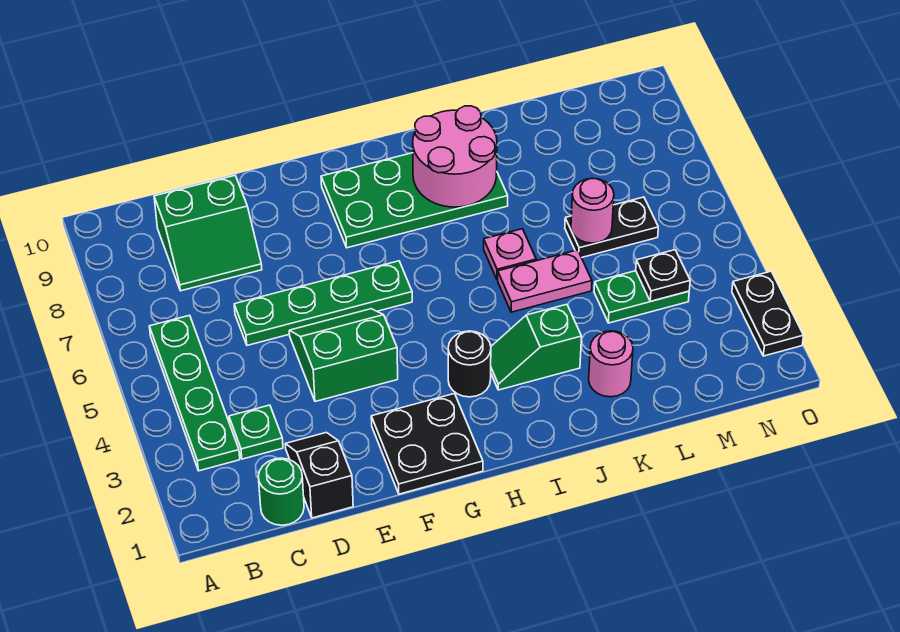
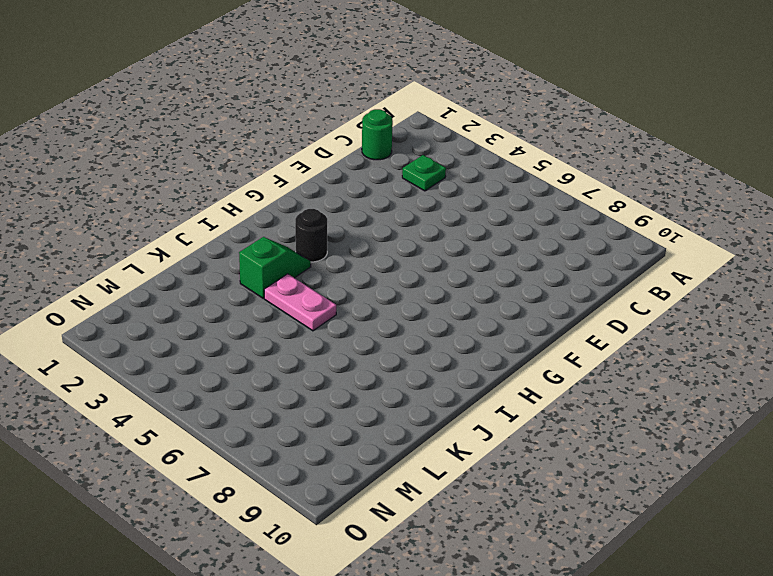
pink plate J4:J5 level 1 -> pink plate J5:K5 level 1
none -> green plate B3:B6 level 1
none -> green slope C8:D9 level 1 top 9
none -> black slope D1:D2 level 1 top 1

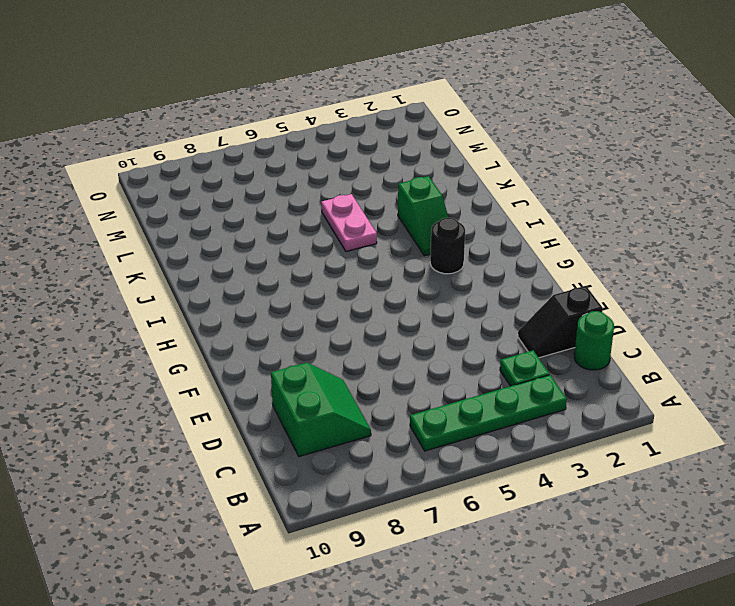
none -> green plate D6:G6 level 1
none -> green slope E4:F5 level 1 top 4
none -> black plate F1:G2 level 1

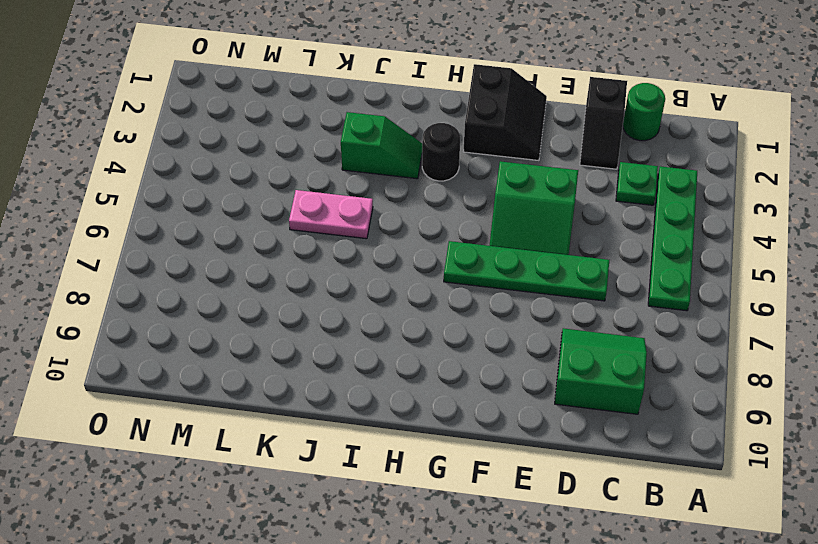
black slope F1:G2 level 1 top G -> black plate F1:G2 level 1
none -> green plate G8:J9 level 1
none -> pink plate J6 level 1
none -> pink round brick K2 level 1

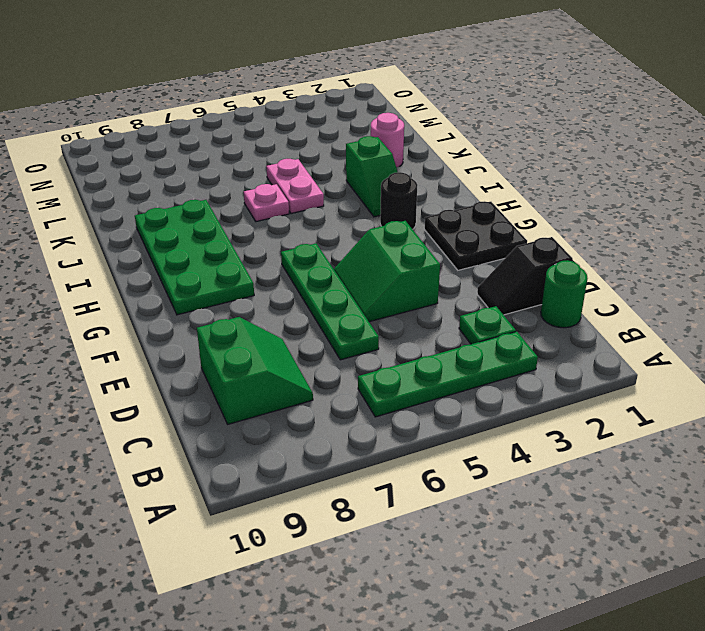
none -> green plate L4:M4 level 1
none -> black plate L6:M6 level 1
none -> black plate O2:O3 level 1

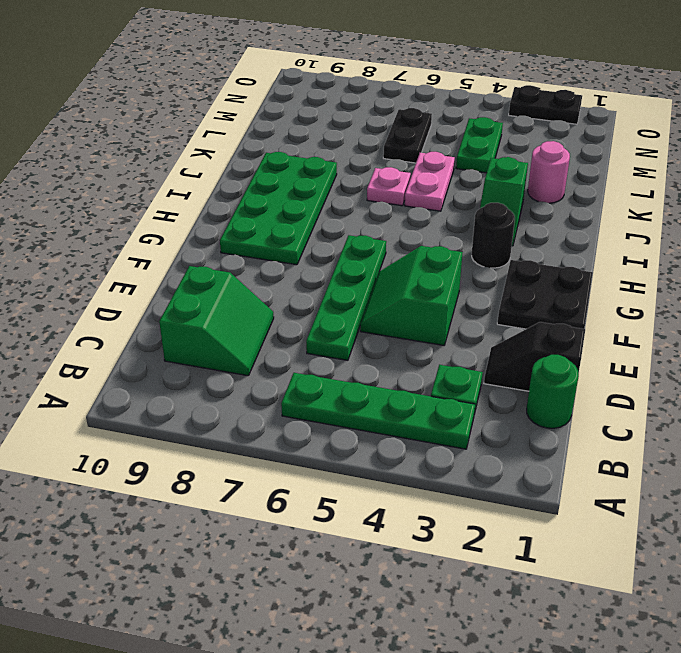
none -> pink round brick I8:J9 level 2
none -> pink round brick L6 level 2
none -> black plate M4 level 2

